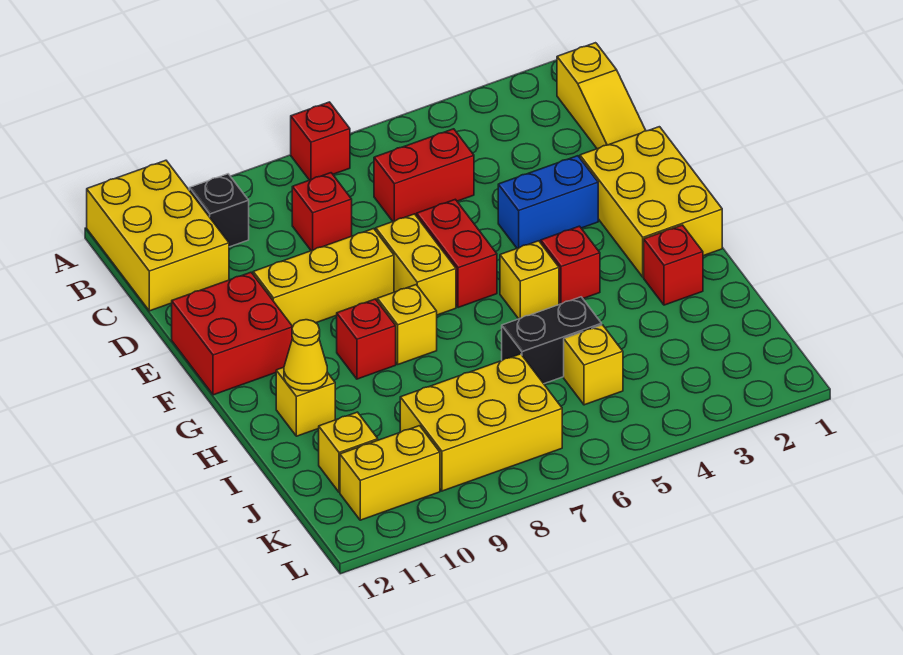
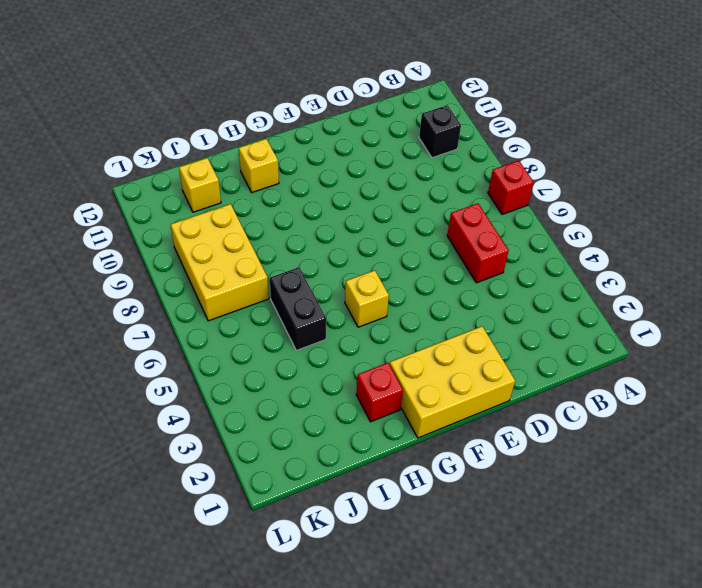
none -> yellow brick A11:C12 level 1
none -> yellow slope B1:D1 level 1 top B
none -> red brick C8 level 1

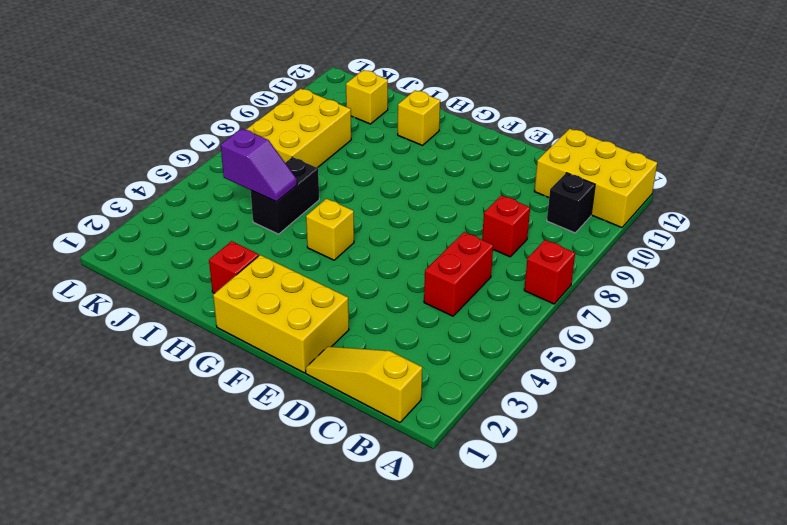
purple slope I5:J5 level 2 top J -> none
none -> blue brick E3:E4 level 1
none -> red brick E6:F6 level 1
none -> yellow brick E7:F7 level 1

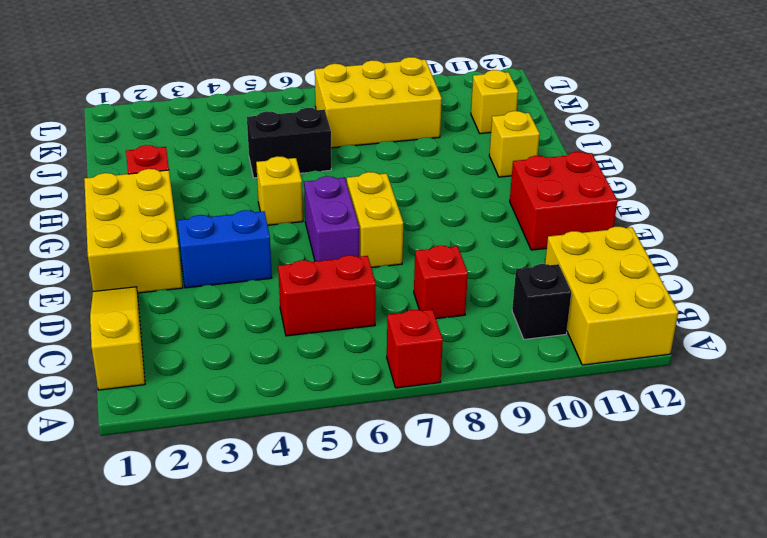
purple brick E6:F6 level 1 -> red brick E6:F6 level 1
none -> yellow brick E8:E10 level 1
none -> red brick G4 level 1
none -> yellow brick G8 level 1

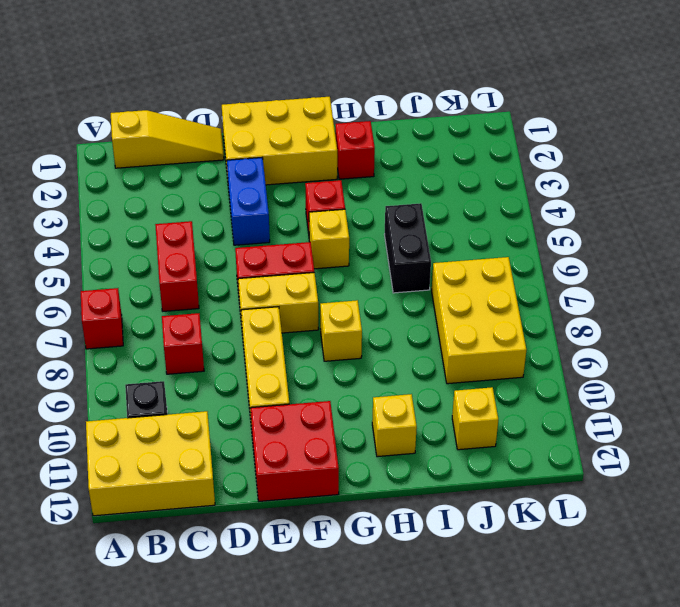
none -> red brick G9 level 1
none -> yellow brick J5 level 1
none -> yellow brick K10:K11 level 1

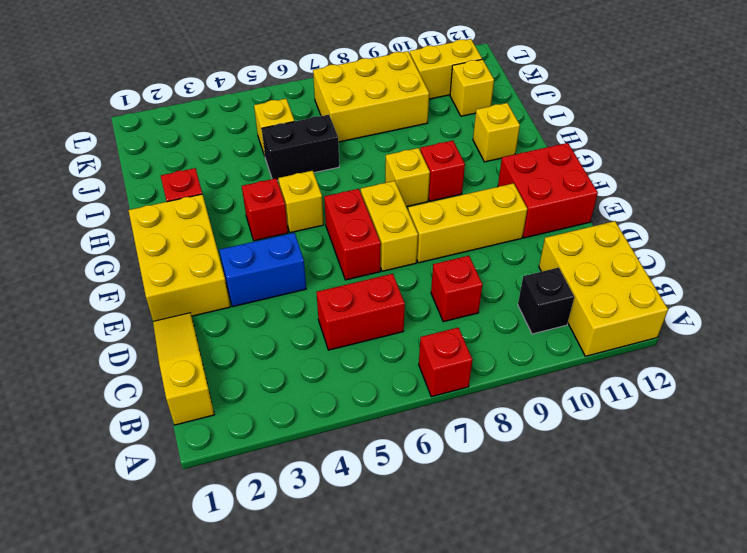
none -> yellow cone H11 level 2

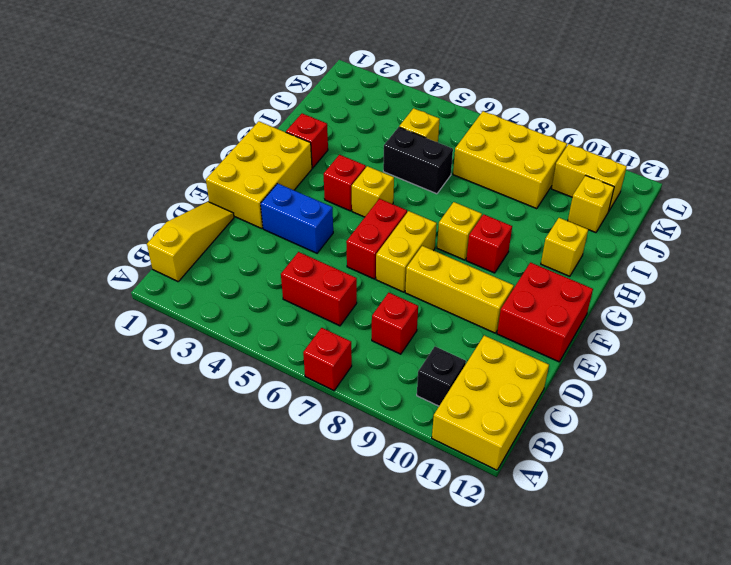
none -> yellow cone H11 level 2

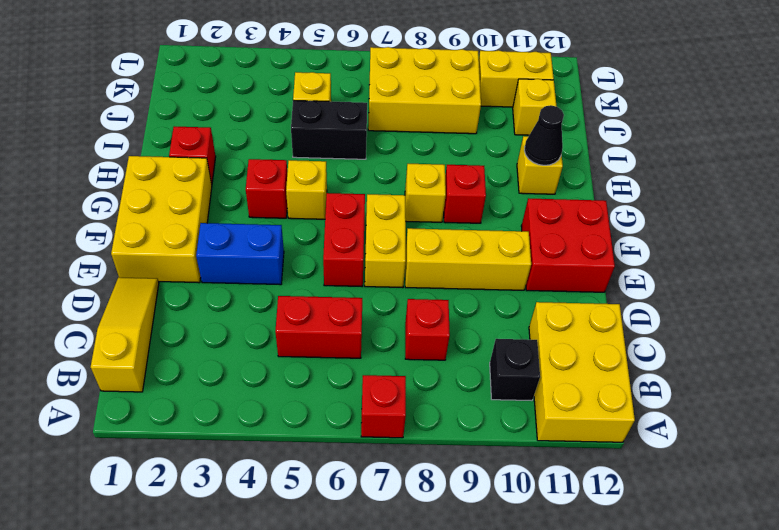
black cone H11 level 2 -> yellow cone H11 level 2

